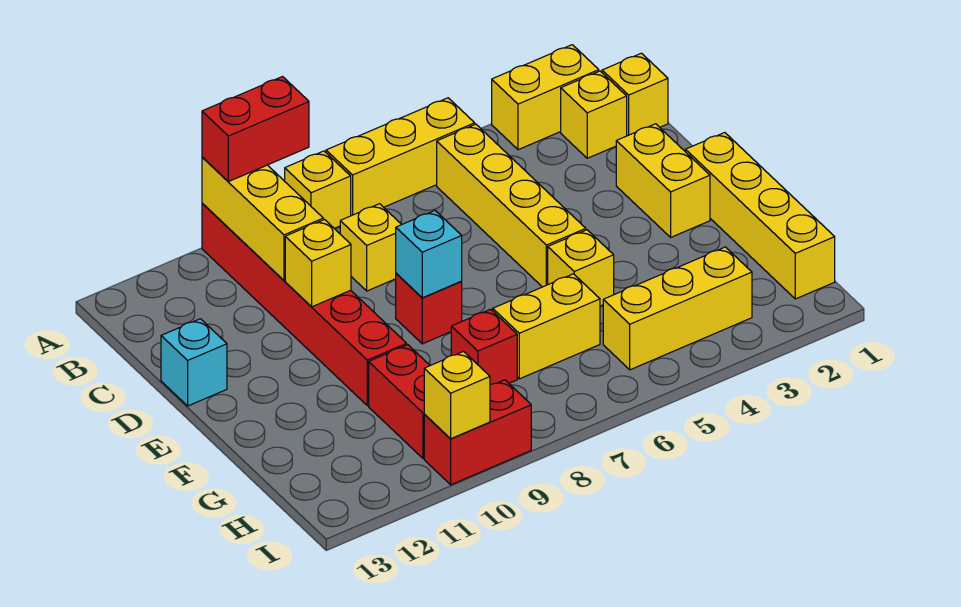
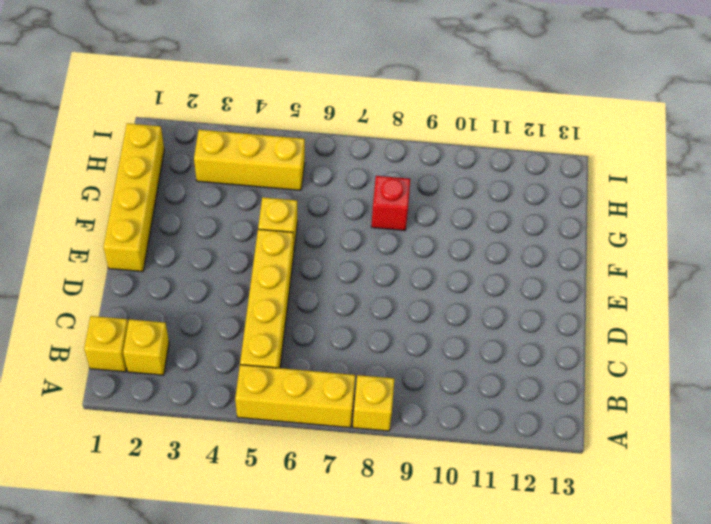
none -> yellow brick A2:A3 level 1
none -> red brick A10:F10 level 1
none -> yellow brick C8 level 1

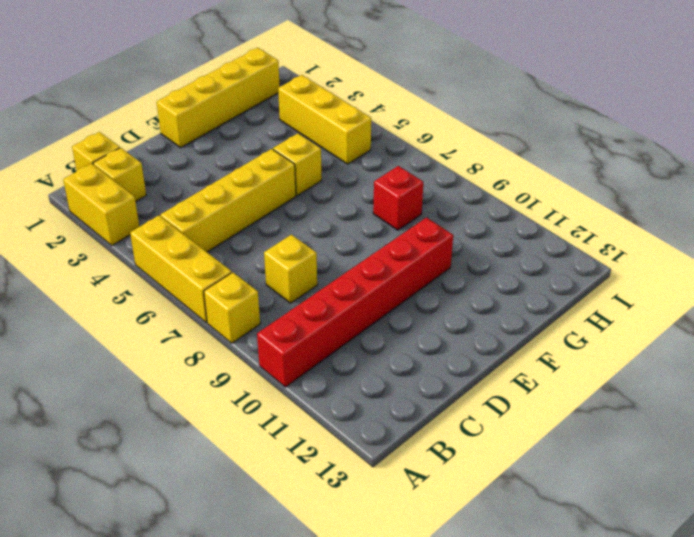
none -> yellow brick D2:E2 level 1
none -> cyan brick D13 level 1
none -> red brick E8 level 1

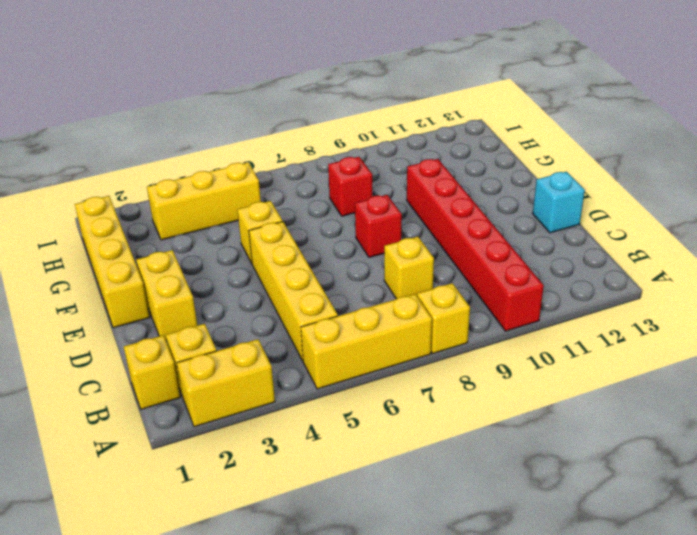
none -> yellow brick G6:G7 level 1
none -> red brick G10:H10 level 1
none -> red brick I9:I10 level 1

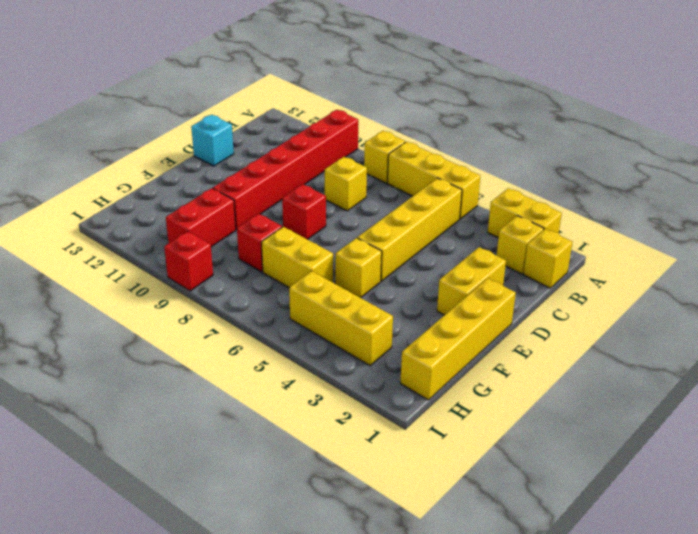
red brick I9 level 1 -> red brick I9:I10 level 1
none -> yellow brick A10:C10 level 2
none -> yellow brick D10 level 2
none -> cyan brick E8 level 2

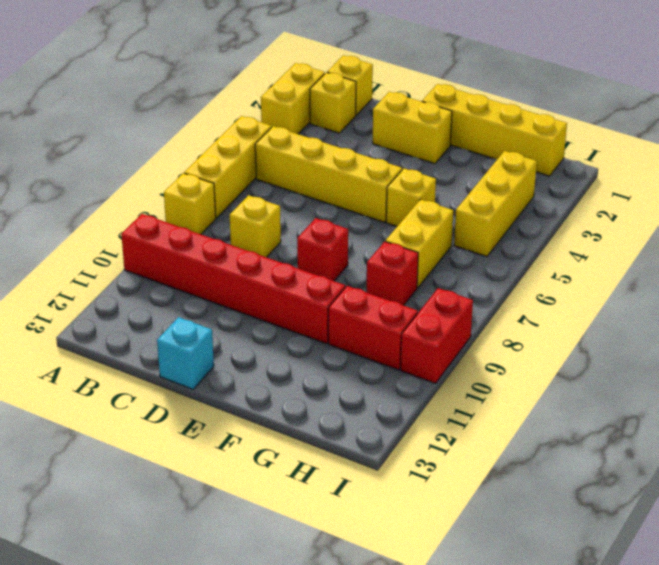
none -> yellow brick A10:C10 level 2
none -> yellow brick D10 level 2
none -> cyan brick E8 level 2

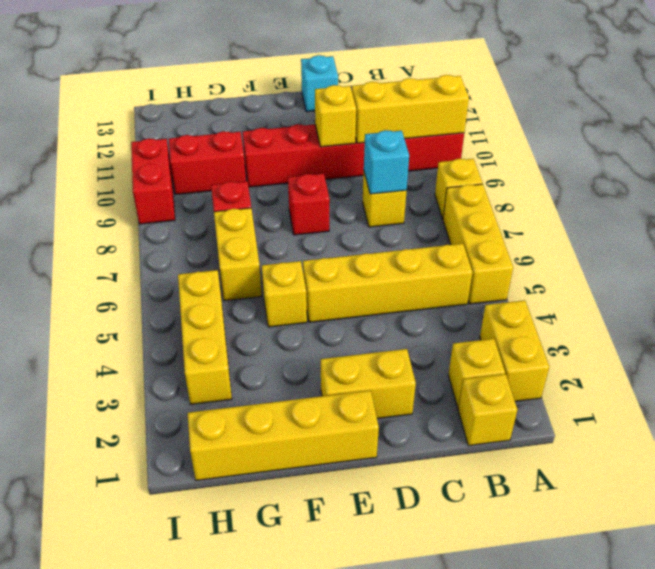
cyan brick C8 level 2 -> cyan brick E8 level 2
none -> yellow brick I10 level 2
none -> red brick A9:A10 level 3

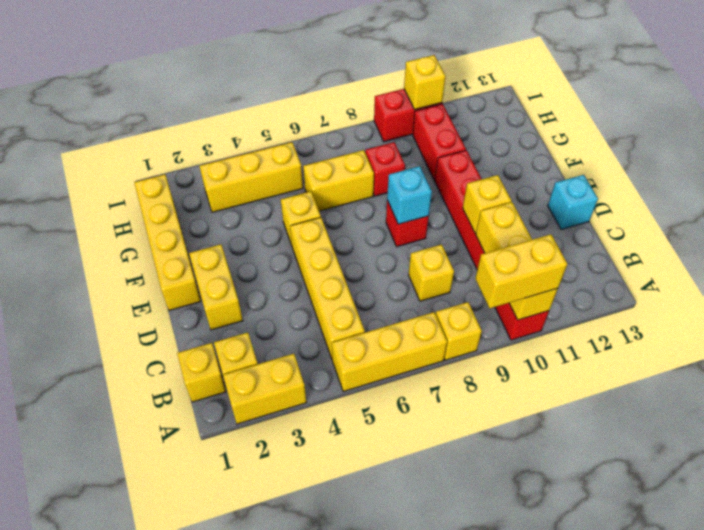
yellow brick A9:A10 level 3 -> red brick A9:A10 level 3

